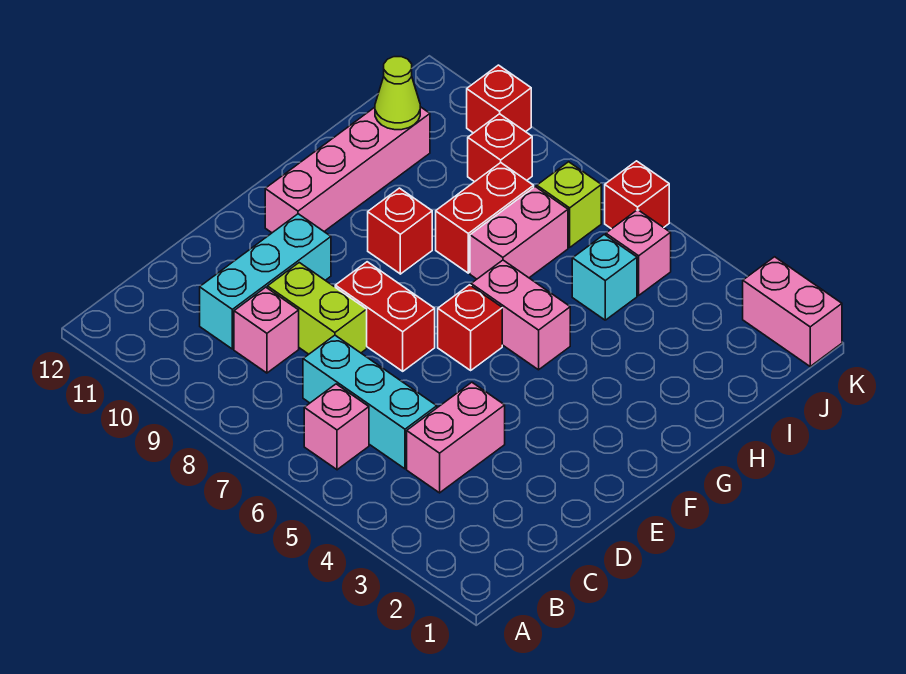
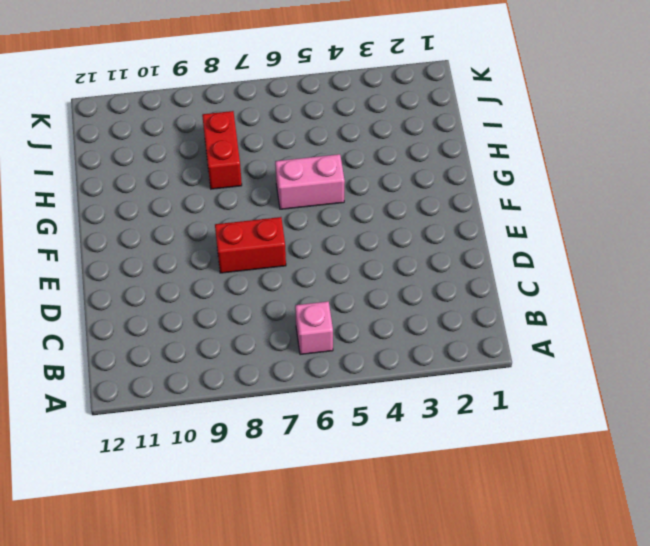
none -> pink brick C4:D4 level 1
none -> cyan brick C5:C7 level 1
none -> pink brick C9 level 1

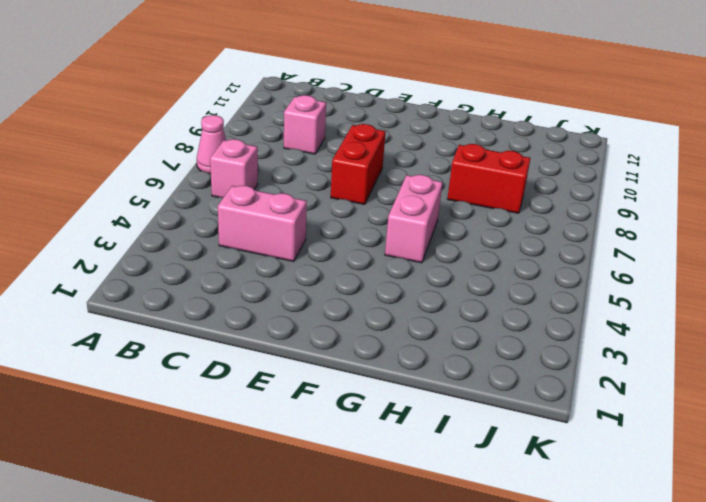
pink cone A7 level 1 -> none
none -> cyan brick C5:C7 level 1
none -> cyan brick C10:E10 level 1
none -> lime brick D8:D9 level 1

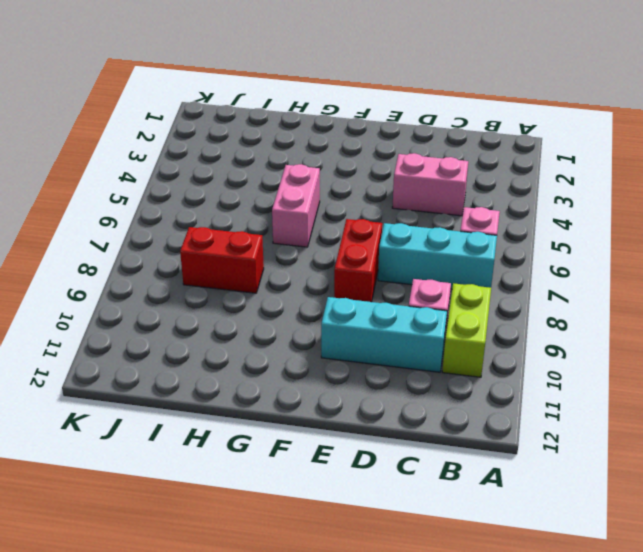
cyan brick B7:D7 level 1 -> cyan brick C5:C7 level 1
lime brick B9:B10 level 1 -> lime brick D8:D9 level 1
none -> red brick F6 level 1
none -> pink brick F11:I11 level 1
none -> red brick G9 level 1

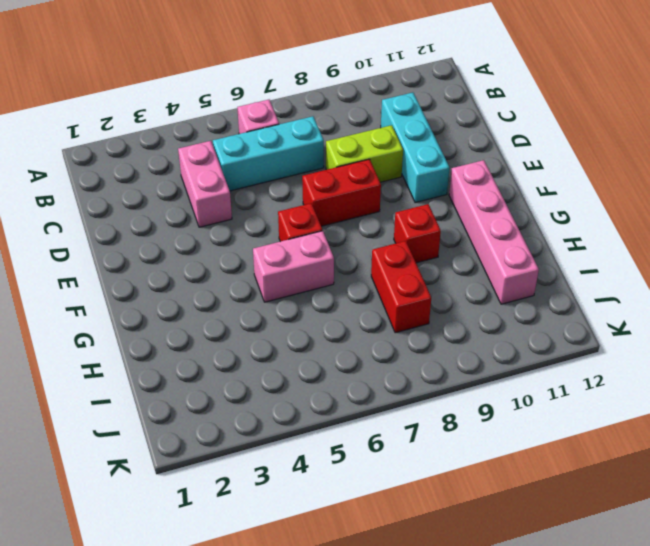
none -> pink brick C9 level 1
none -> pink brick H7:I7 level 1
none -> cyan brick I5 level 1

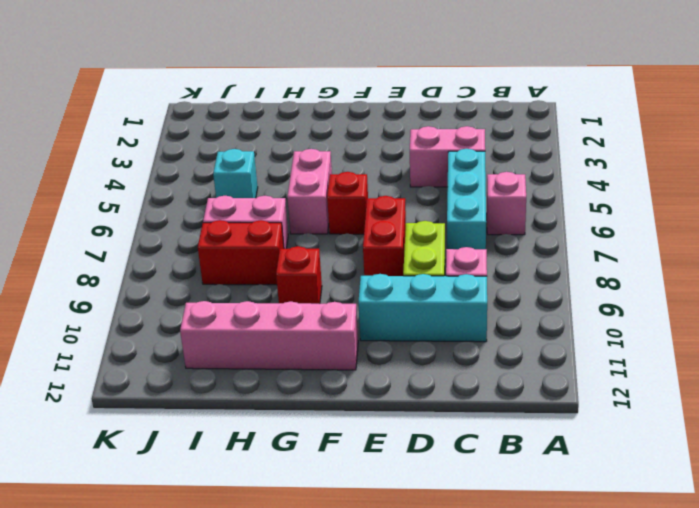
none -> pink brick J5 level 1
none -> lime brick J7 level 1
none -> red brick J9 level 1

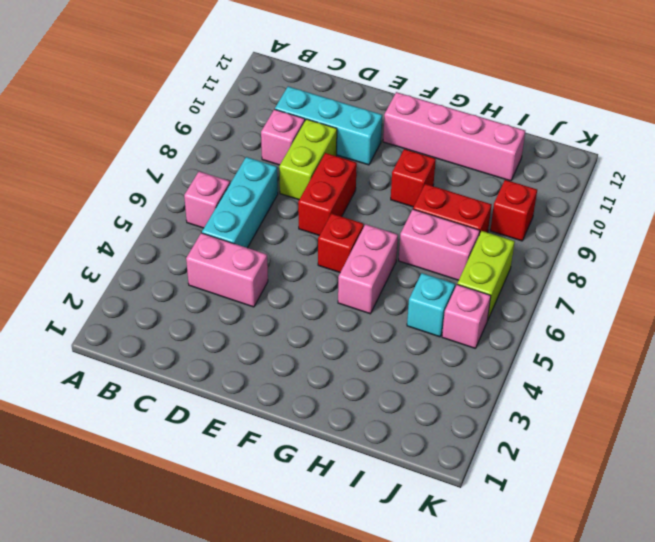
lime brick J6:J7 level 1 -> lime brick J7 level 1
none -> pink brick K1:K2 level 1
none -> red brick K6 level 1
none -> red brick K10 level 1

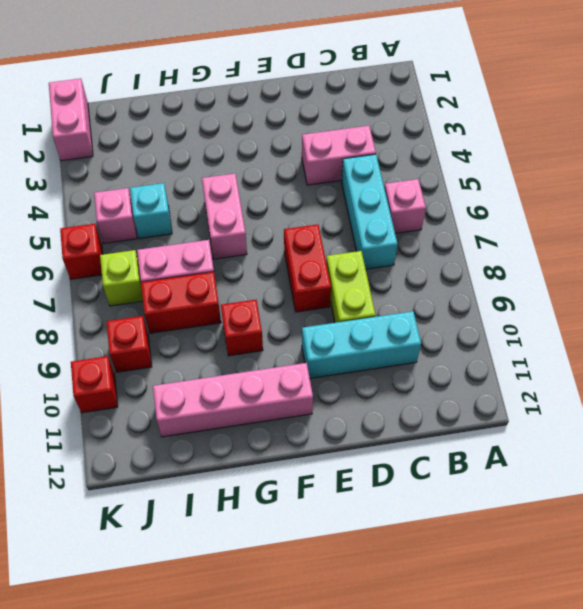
none -> pink brick C9 level 1
none -> red brick F6 level 1
none -> lime cone I11 level 2

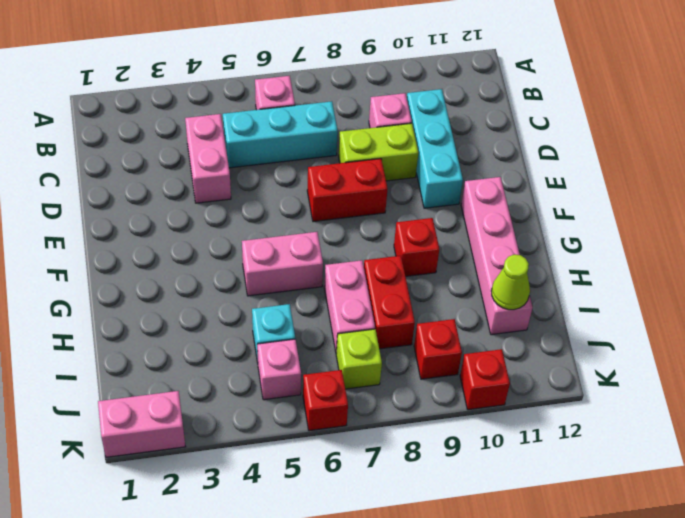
none -> red brick F6 level 1

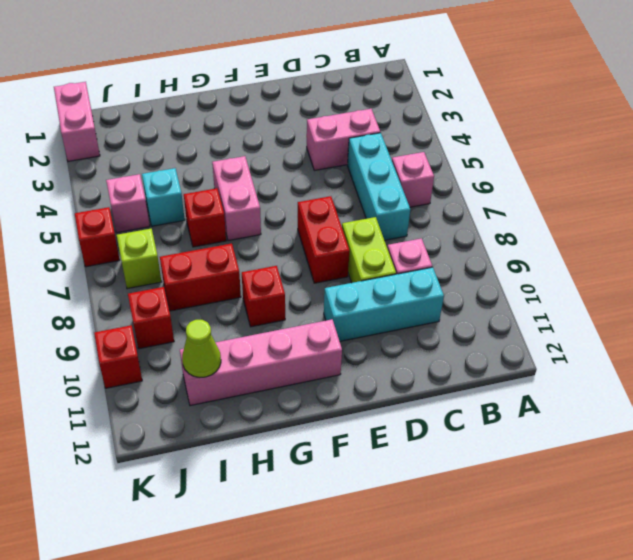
red brick H6 level 1 -> red brick F6 level 1
none -> pink brick H7:I7 level 1

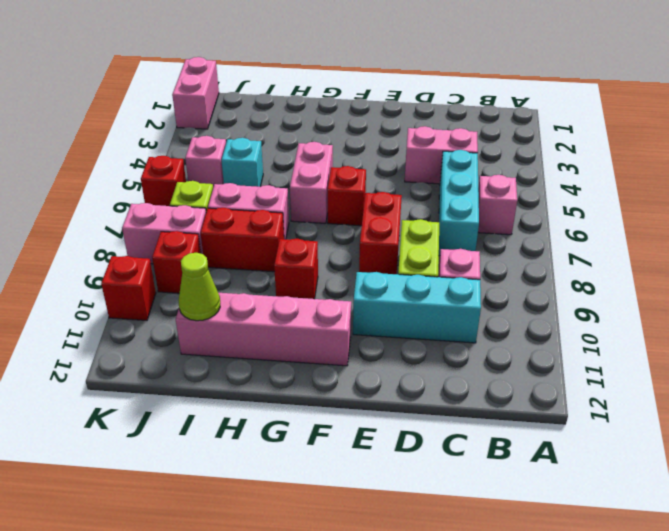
pink brick J8:K8 level 1 -> none

